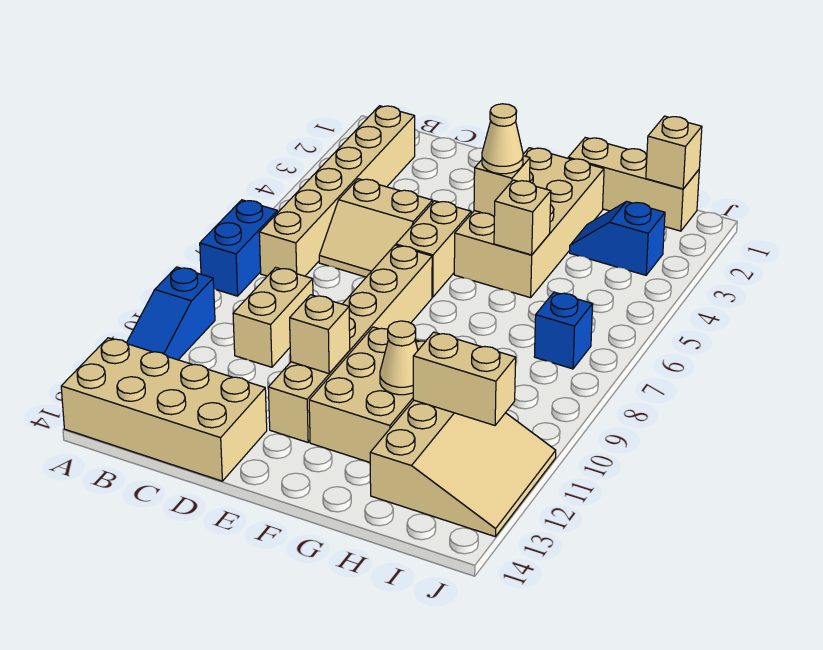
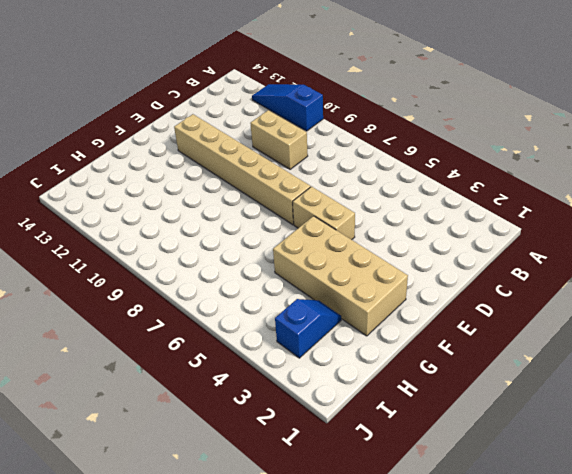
none -> blue brick A7:A8 level 1
none -> tan brick A13:D14 level 1
none -> tan brick B2:B7 level 1

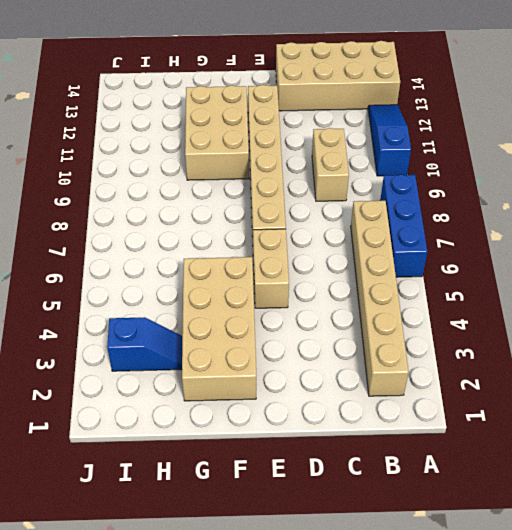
blue brick A6:A8 level 1 -> blue brick A7:A8 level 1
none -> tan slope C5:D6 level 1 top 5
none -> tan brick G1:I1 level 1
none -> tan slope H11:J13 level 1 top H

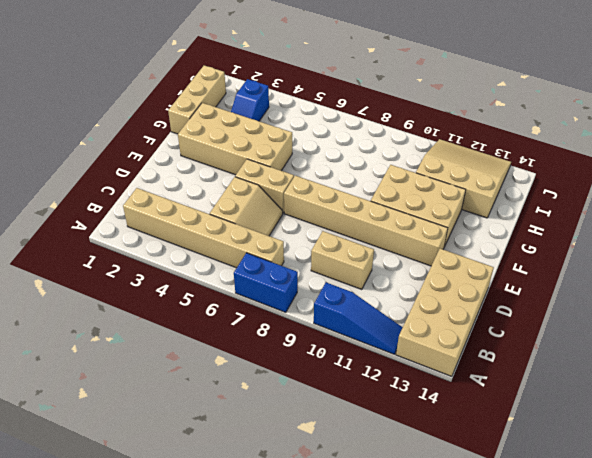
none -> blue brick I7 level 1
none -> tan brick E11 level 2
none -> tan brick F4 level 2

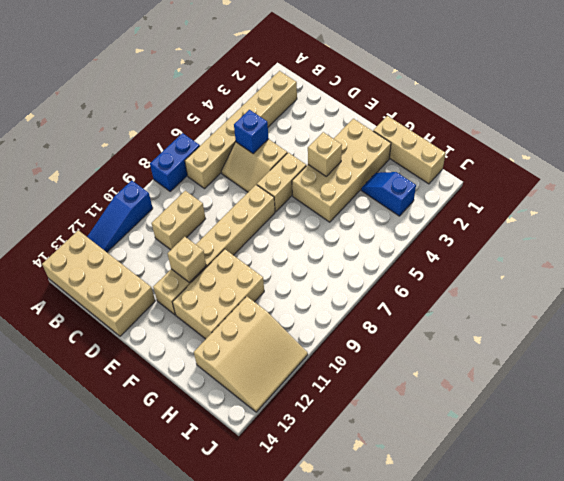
blue brick C5 level 2 -> blue brick I7 level 1
none -> tan brick G5 level 2
none -> tan cone G11 level 2
none -> tan brick H11:I11 level 2

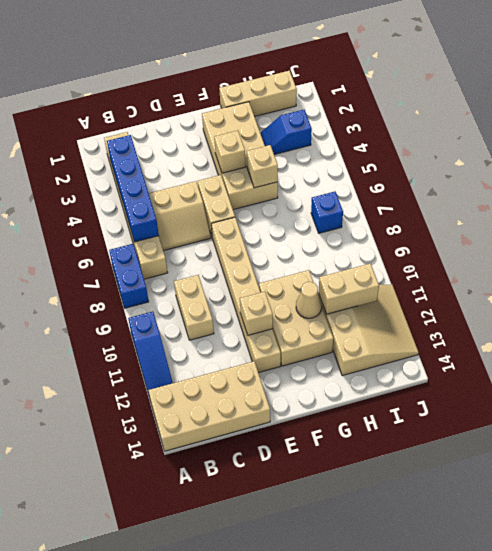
blue brick B3:B6 level 2 -> none
none -> tan brick I1 level 2
none -> tan cone F4 level 3

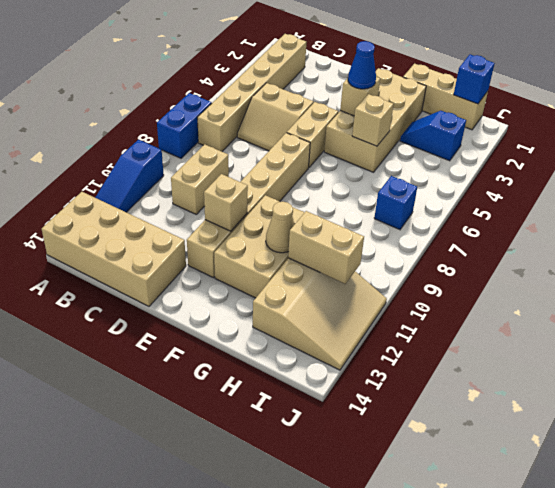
blue cone F4 level 3 -> tan cone F4 level 3
blue brick I1 level 2 -> tan brick I1 level 2

